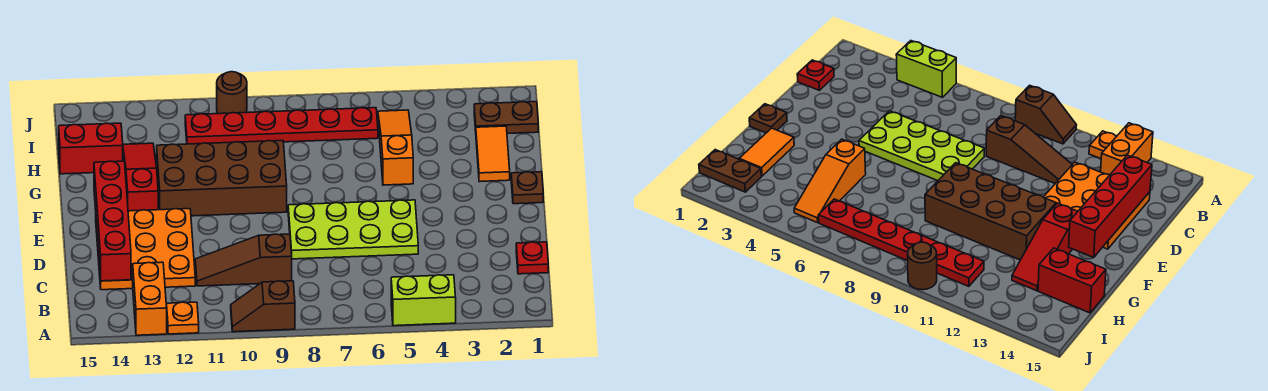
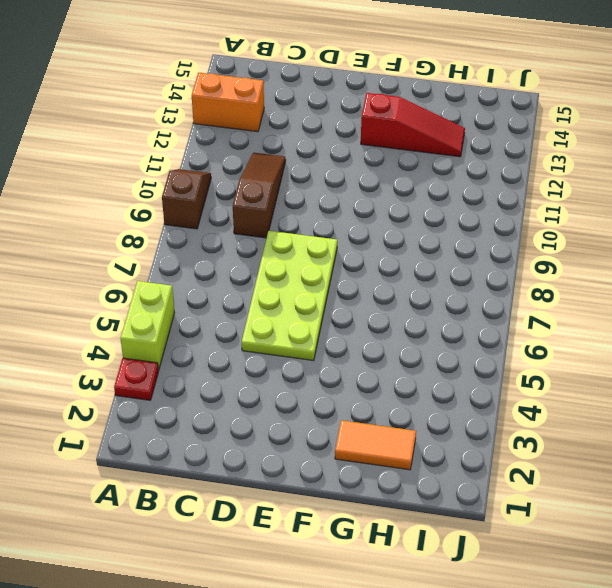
red plate A3 level 1 -> red plate C1 level 1
none -> orange plate A12 level 1
none -> orange plate C12:E14 level 1
none -> brown plate F1 level 1

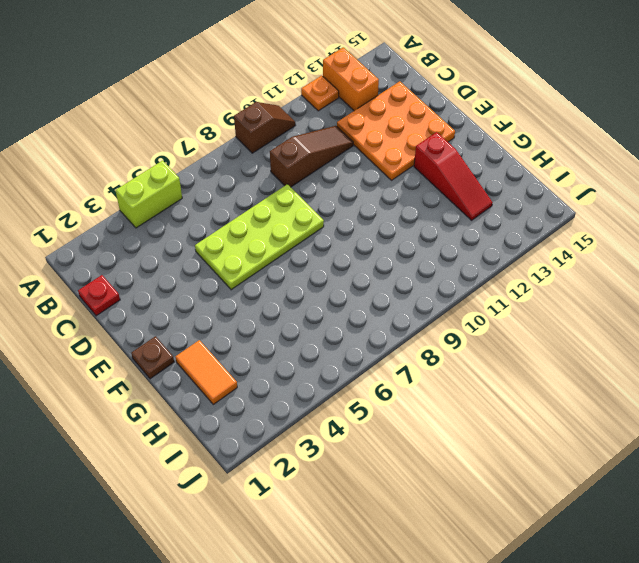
none -> brown brick F9:G12 level 1
none -> orange slope G5:I5 level 1 top G
none -> red brick H14:H15 level 1

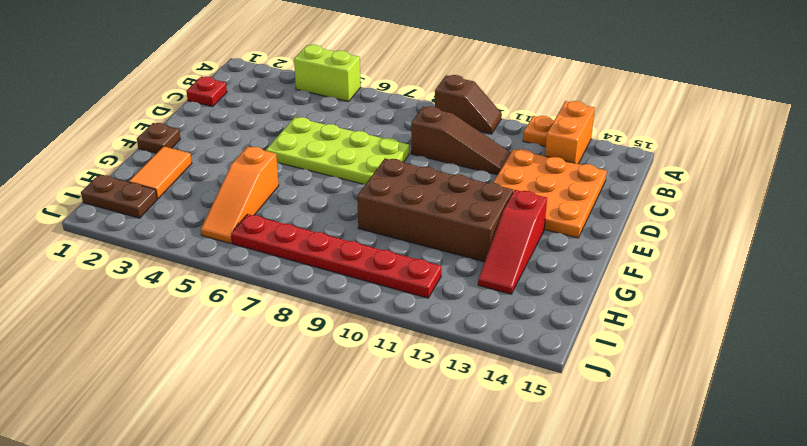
none -> red brick H14:H15 level 1
none -> brown round brick J10 level 1
none -> red brick C14:F14 level 2

